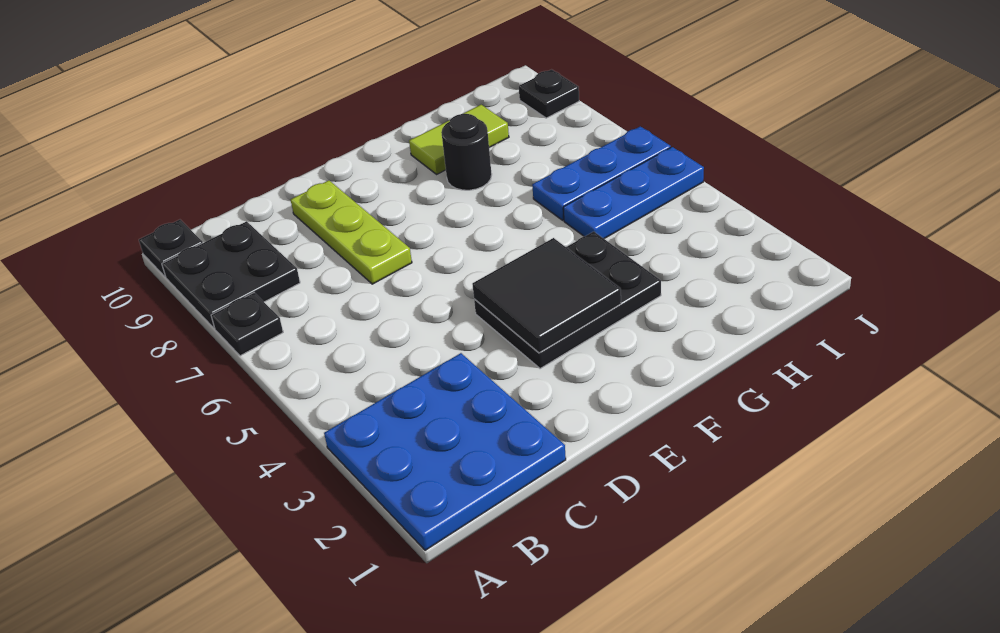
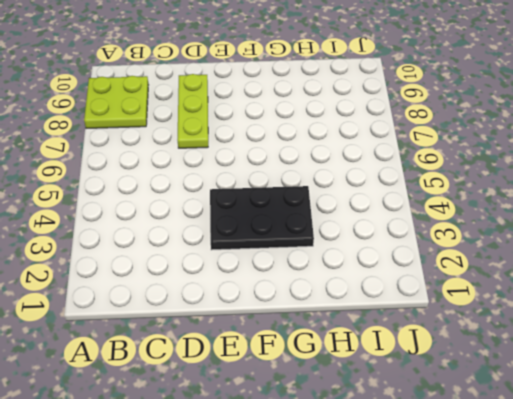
lime plate A8:B9 level 1 -> black plate A8:B9 level 1
none -> blue plate A1:C3 level 1
none -> black plate A7 level 1
none -> black plate A10 level 1

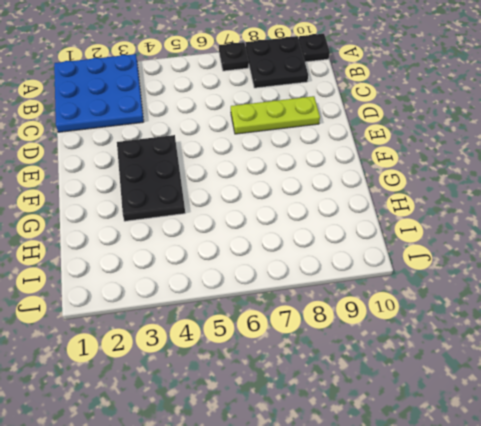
none -> black round brick G8 level 1
none -> lime tile G9:H9 level 1
none -> blue plate H5:J5 level 1

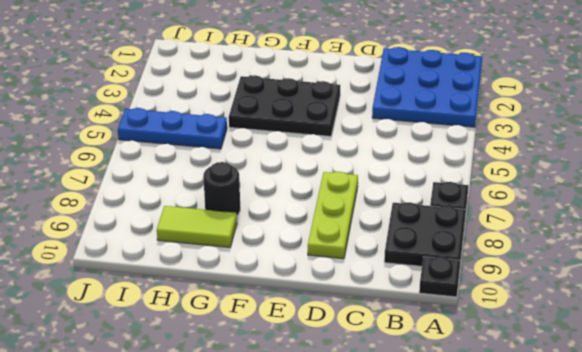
none -> blue plate H6:J6 level 1
none -> black plate J9 level 1
none -> black tile E3:F4 level 2

